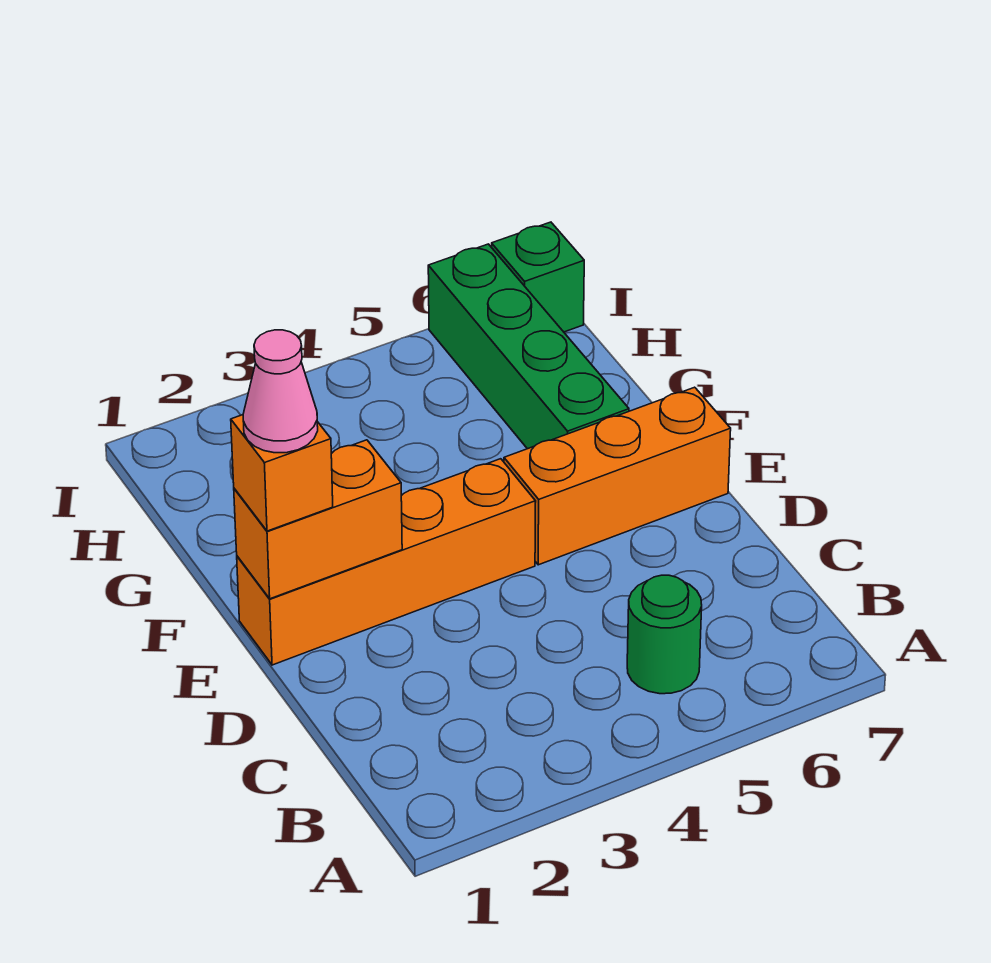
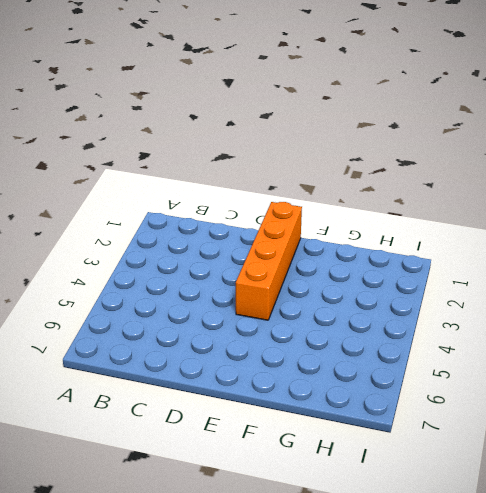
none -> green round brick B5 level 1
none -> orange brick E5:E7 level 1

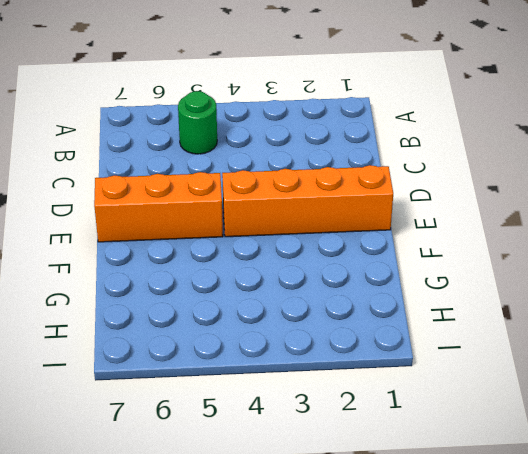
none -> green brick F6:I6 level 1
none -> green brick I7 level 1

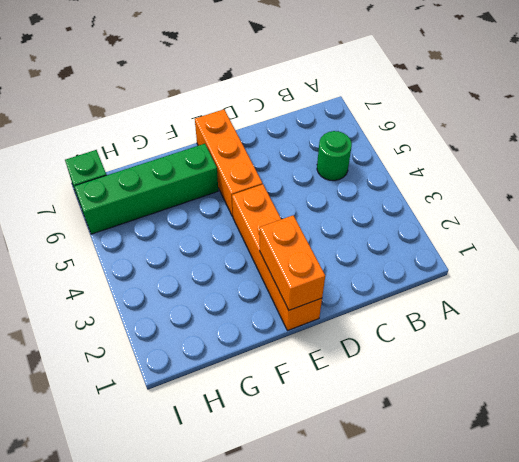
none -> orange brick E1 level 3
none -> pink cone E1 level 4

